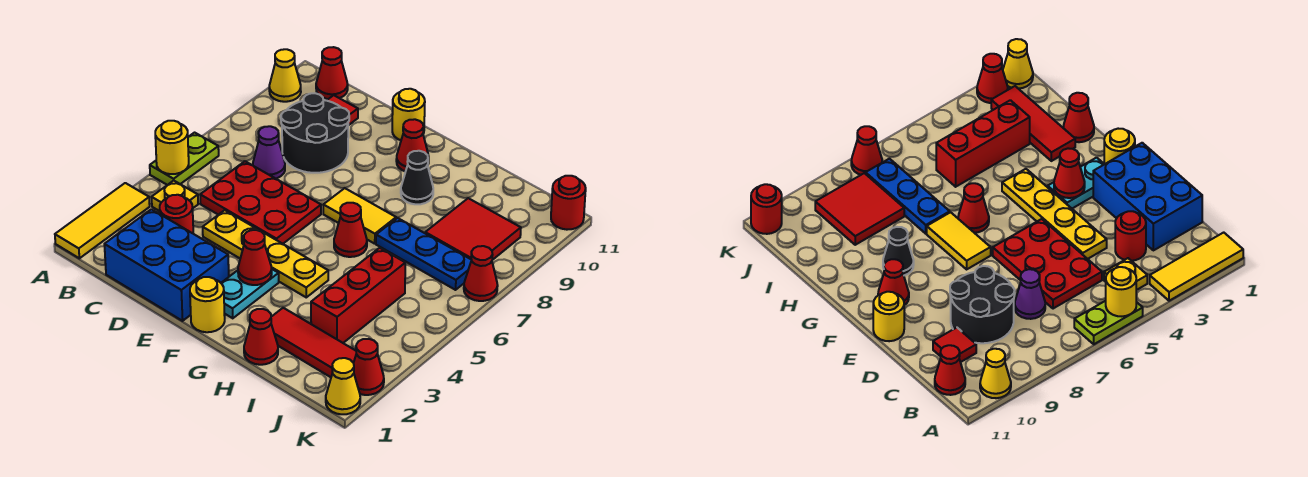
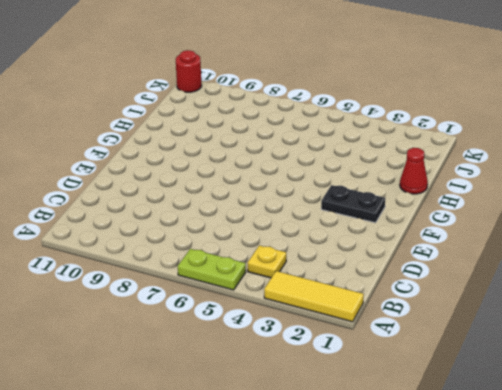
black plate F2:F3 level 1 -> cyan plate F2:F3 level 1
none -> yellow cone A10 level 1
none -> red cone B11 level 1
none -> blue brick C1:E2 level 1
none -> red round brick C3 level 1

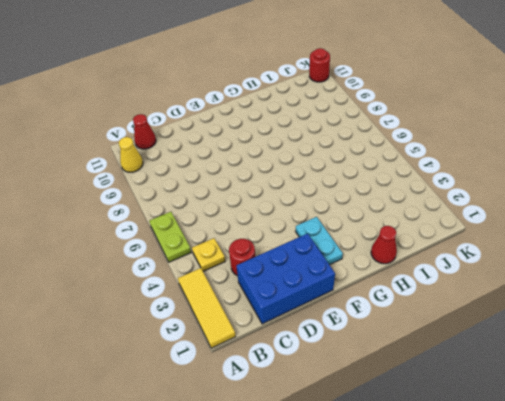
none -> red plate C5:E6 level 1
none -> purple cone C7 level 1
none -> black round brick C8:D9 level 1
none -> red tile C10 level 1

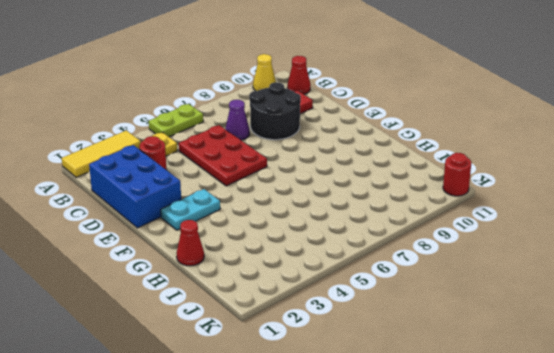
none -> yellow plate D4:G4 level 1
none -> yellow round brick E11 level 1
none -> yellow round brick F1 level 1
none -> yellow tile F7:G7 level 1

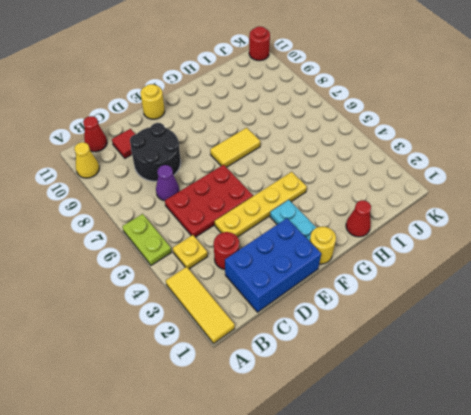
none -> red cone F10 level 1
none -> red cone G6 level 1
none -> black cone G9 level 1
none -> red tile H2:J2 level 1

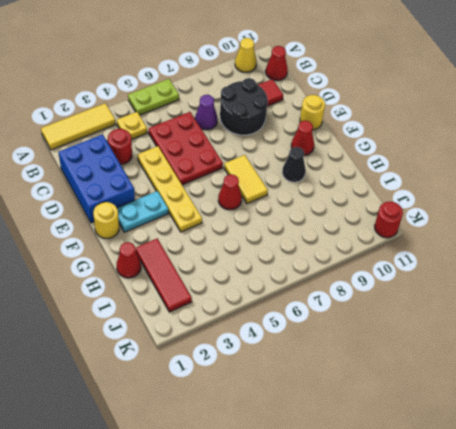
none -> blue plate H7:J7 level 1
none -> red brick I3:I5 level 1
none -> red tile I8:J9 level 1
none -> yellow cone K1 level 1

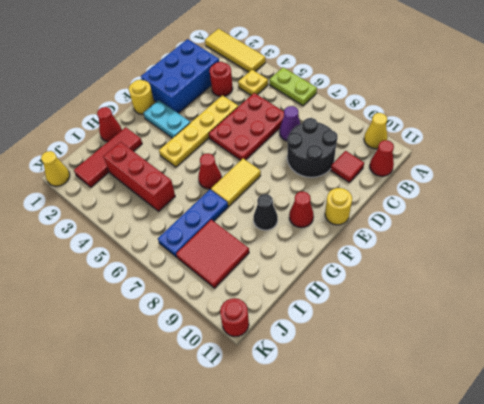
none -> red cone K2 level 1
none -> red cone K7 level 1
none -> yellow round brick A5 level 2
none -> red cone F3 level 2

